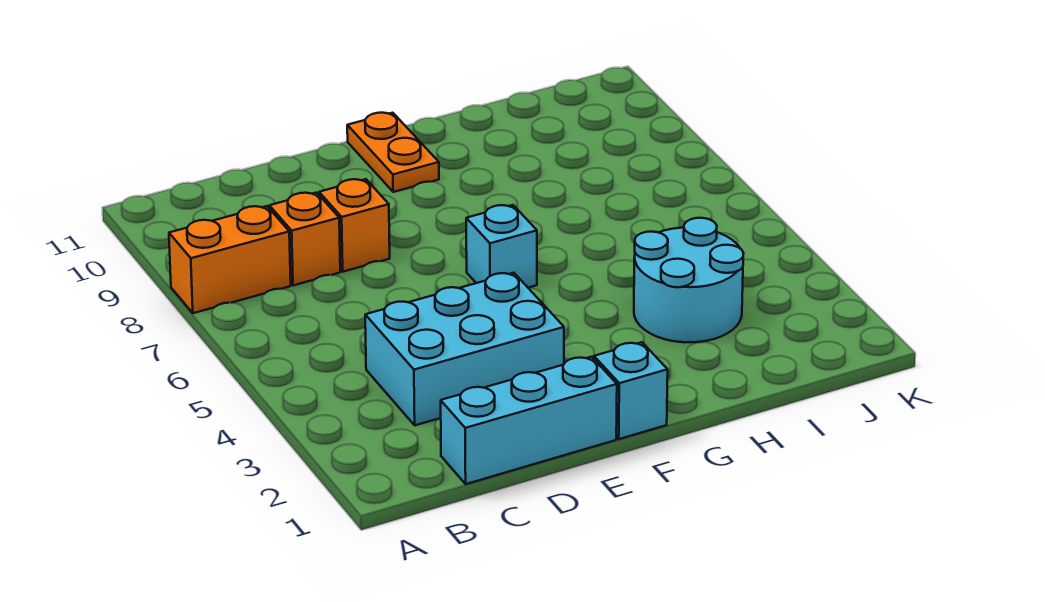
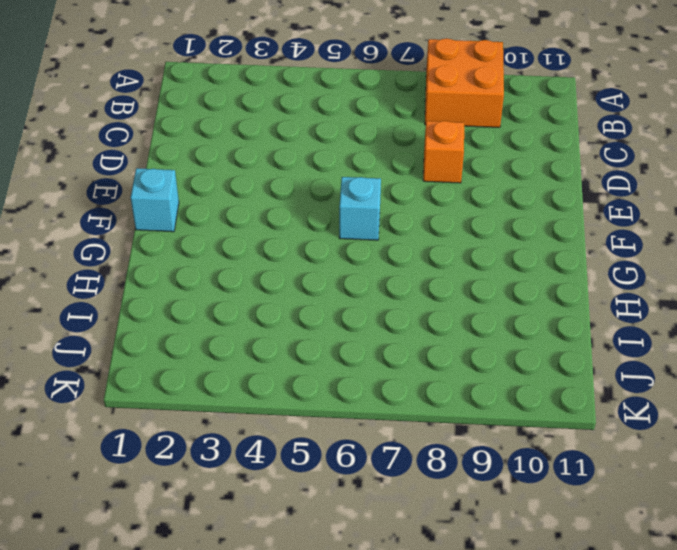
orange brick A8:B9 level 1 -> orange brick A8:B8 level 1
none -> cyan brick C1:E1 level 1
none -> cyan brick C3:E4 level 1

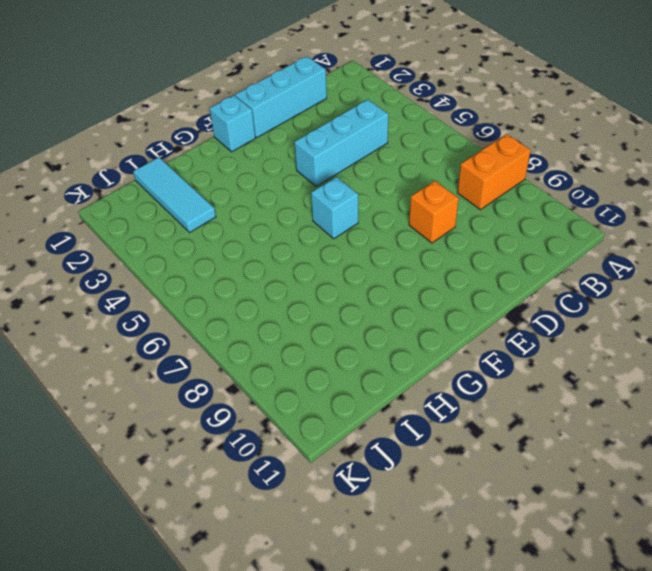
cyan brick C4:E4 level 1 -> cyan brick C3:E4 level 1
cyan tile I1:I3 level 1 -> cyan round brick H3:I4 level 1
none -> orange brick C8 level 1
none -> orange plate F10:F11 level 1

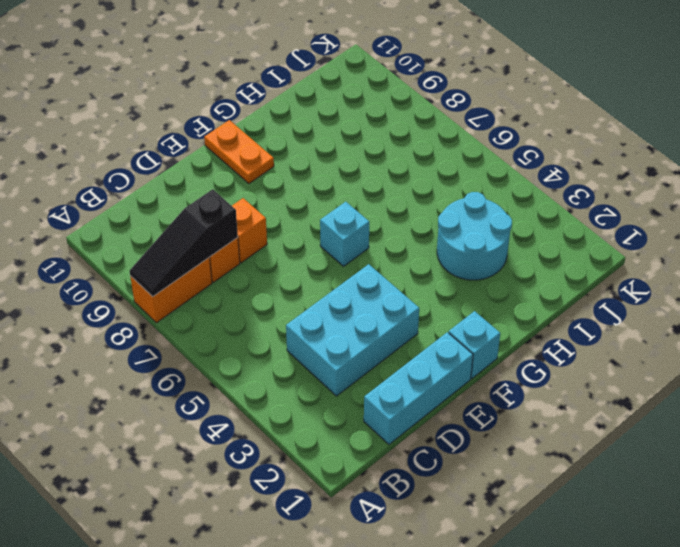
black slope A8:C8 level 2 top C -> none

